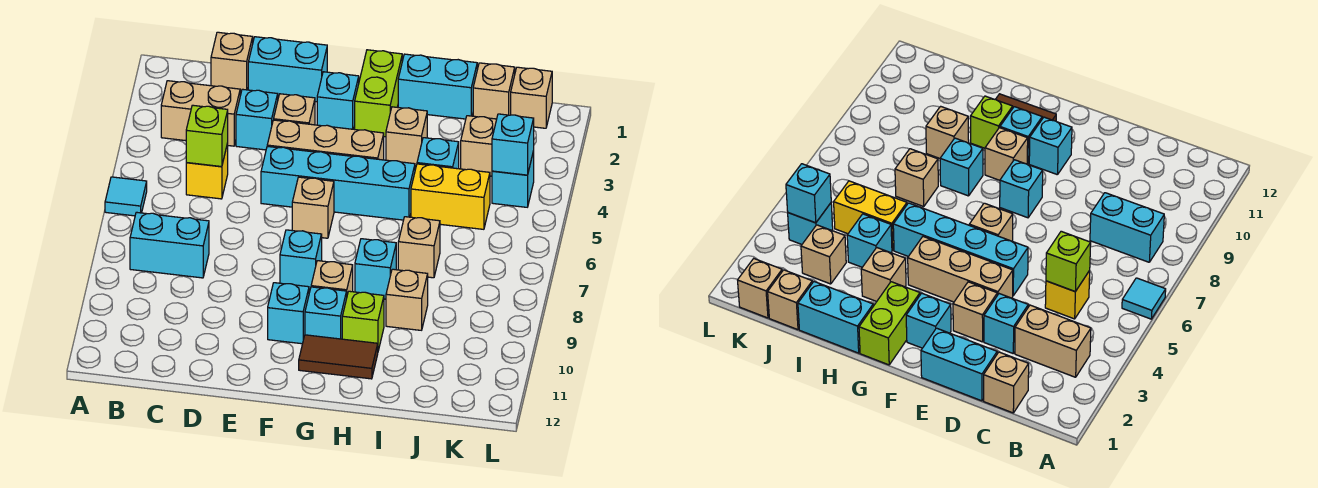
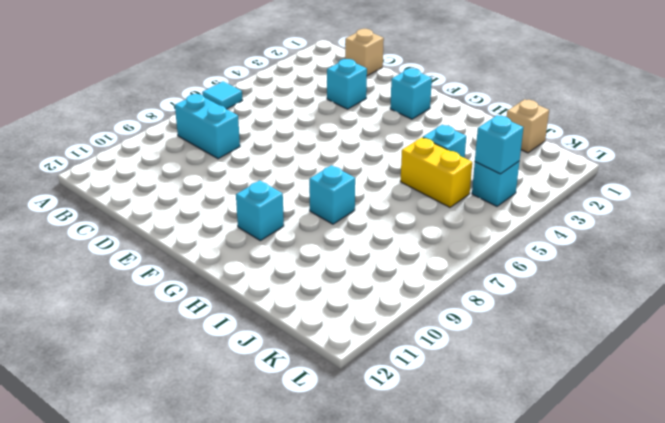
none -> tan brick B3:C3 level 1
none -> yellow brick C5 level 1
none -> cyan brick D1:E1 level 1
none -> tan brick E3 level 1

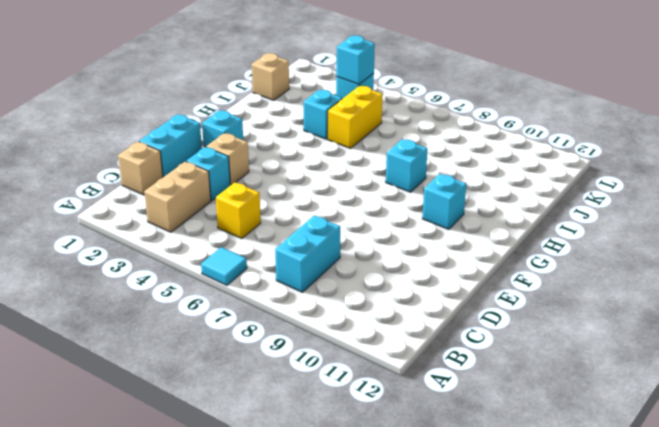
none -> tan brick E4:G4 level 1
none -> cyan brick E5:H5 level 1
none -> tan brick F6 level 1
none -> cyan brick F8 level 1

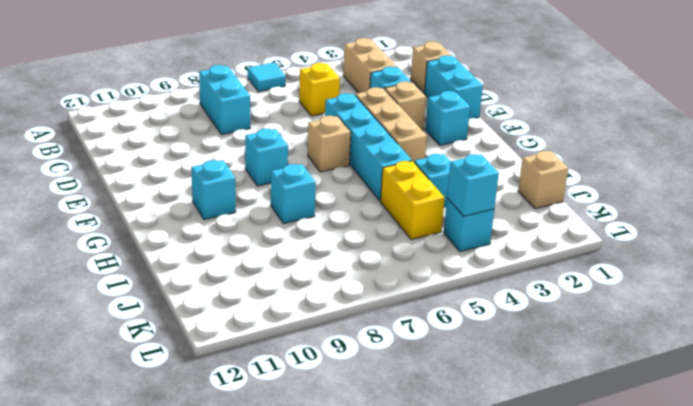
none -> cyan brick F10 level 1
none -> lime brick G1:G2 level 1
none -> tan brick G9 level 1
none -> brown tile G11:H11 level 1

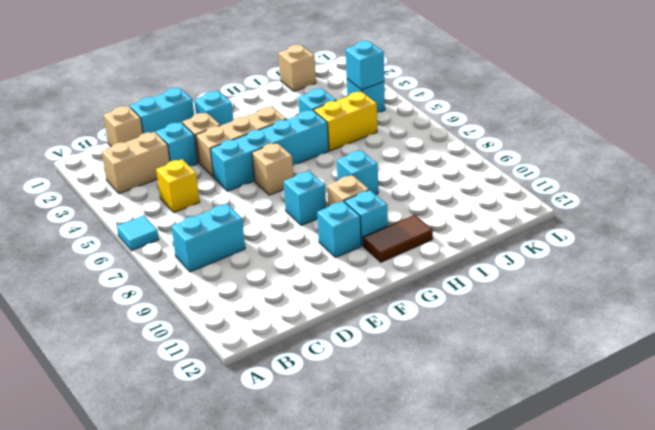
none -> lime brick G1:G2 level 1
none -> cyan brick H1:I1 level 1
none -> tan brick H3 level 1
none -> lime brick H10 level 1

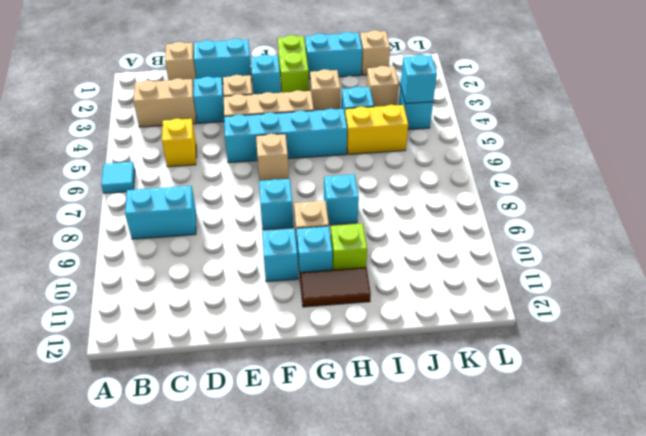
none -> tan brick I7 level 1
none -> tan brick I9 level 1
none -> tan brick K1 level 1
none -> lime brick C5 level 2

